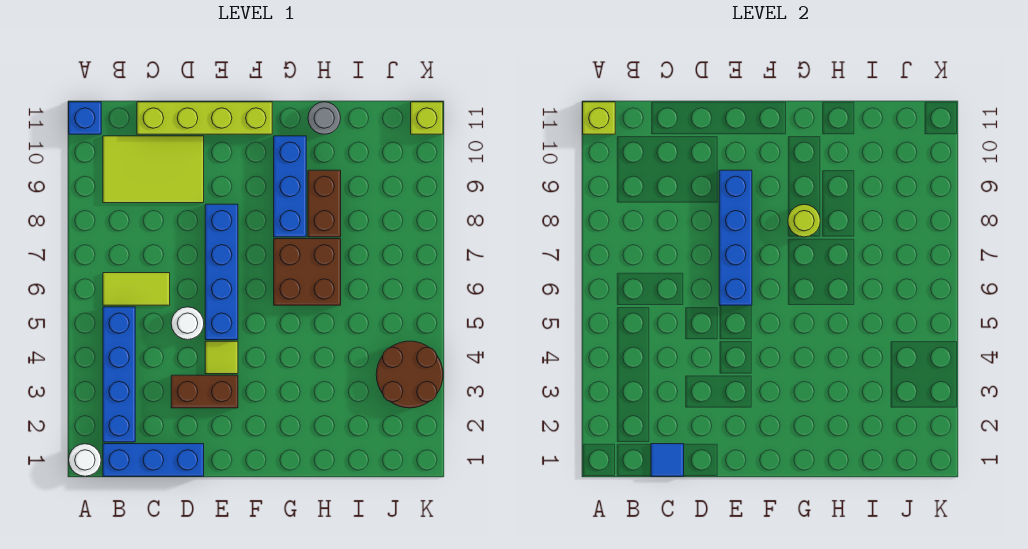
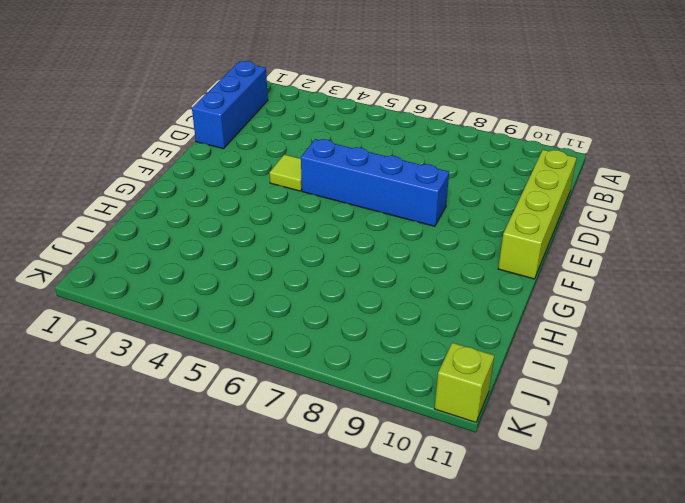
none -> white round brick A1 level 1
none -> blue brick A11 level 1
none -> blue brick B2:B5 level 1

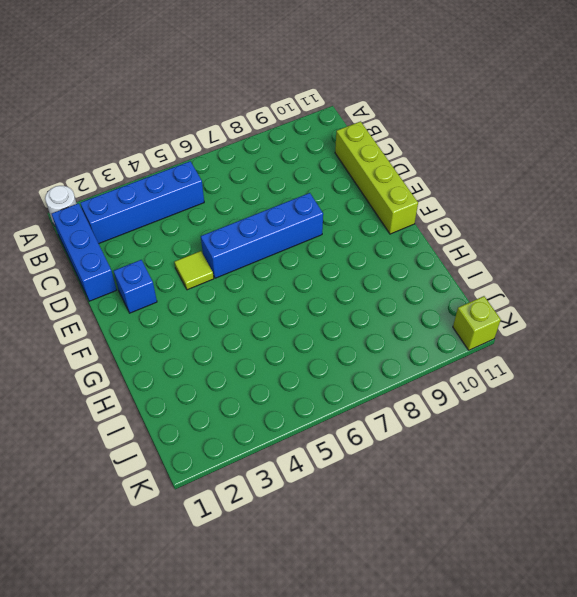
blue brick E2 level 1 -> blue brick A11 level 1
none -> lime tile B6:C6 level 1
none -> lime tile B9:D10 level 1
none -> brown brick D3:E3 level 1

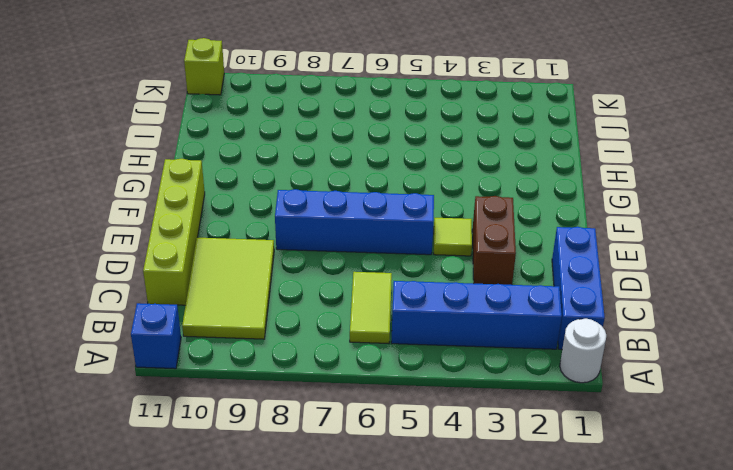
none -> white round brick D5 level 1
none -> brown brick G6:H7 level 1
none -> blue brick G8:G10 level 1

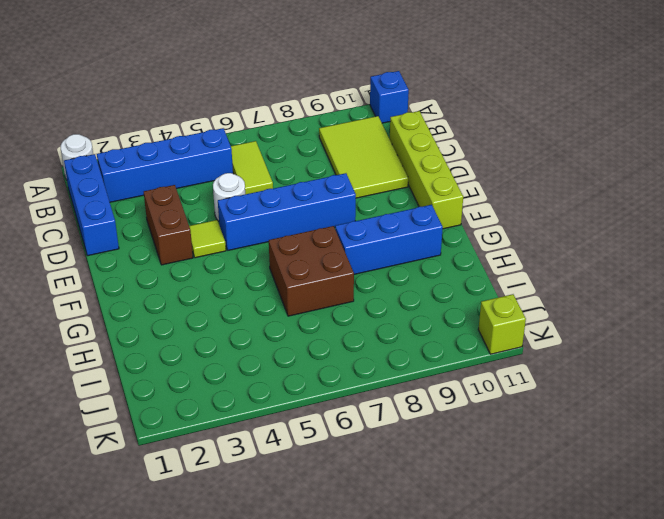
none -> brown brick H8:H9 level 1
none -> grey round brick H11 level 1
none -> brown round brick J3:K4 level 1

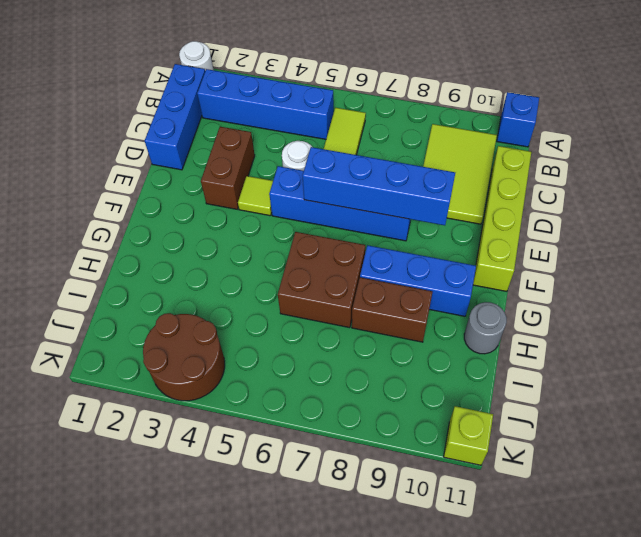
none -> lime brick A11 level 2
none -> blue tile C1 level 2
none -> lime round brick G8 level 2

